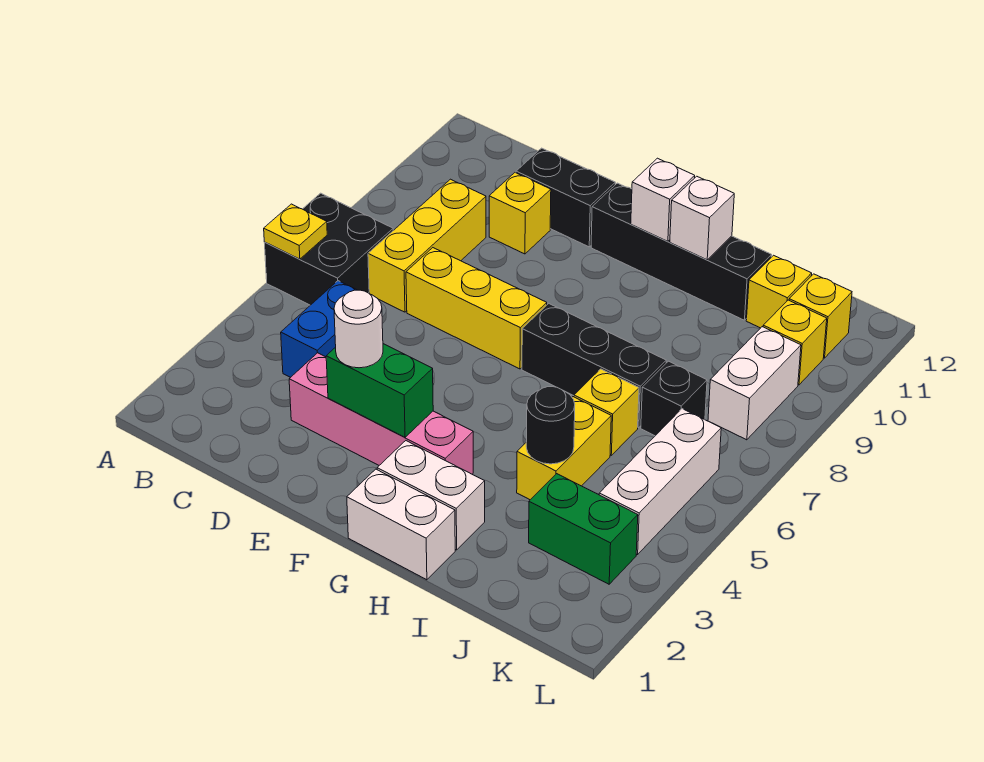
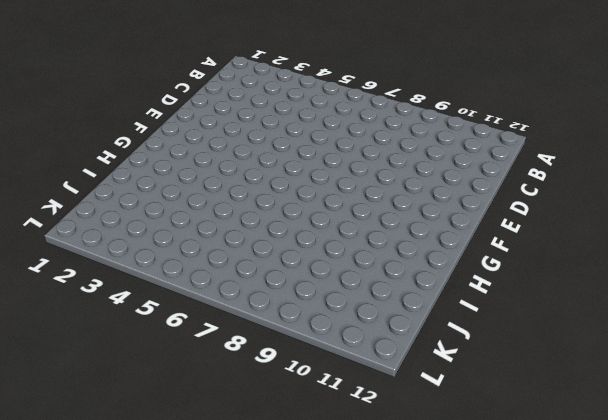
none -> black brick A6:B7 level 1
none -> blue brick C4:C5 level 1
none -> yellow brick C7:C9 level 1

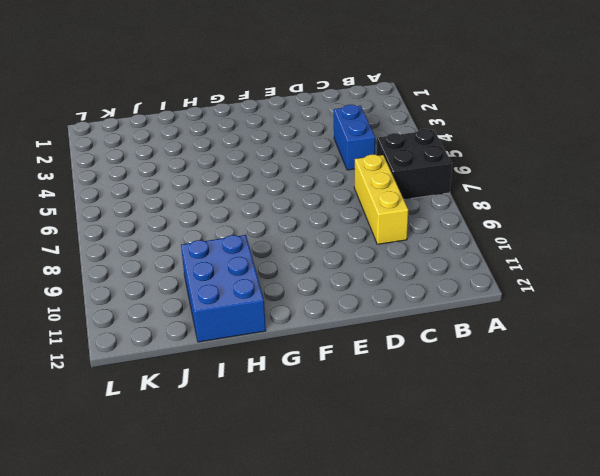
blue brick H10:I12 level 1 -> black brick F11:I11 level 1
none -> pink brick D3:G3 level 1
none -> yellow brick D7:F7 level 1
none -> yellow brick D10 level 1

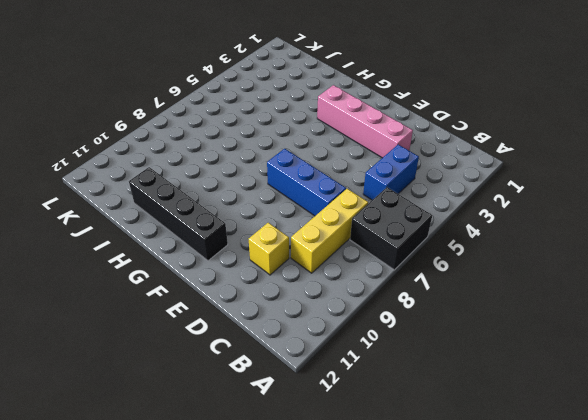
blue brick D7:F7 level 1 -> yellow brick D7:F7 level 1
none -> black brick D11:E11 level 1
none -> white brick G1:H1 level 1
none -> white brick G2:H2 level 1

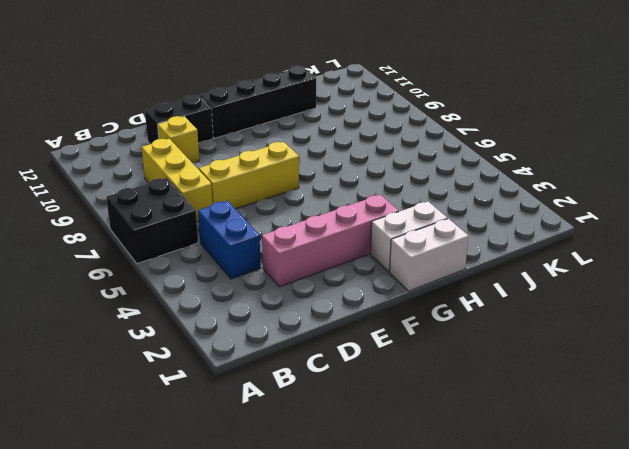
none -> black brick G7:I7 level 1
none -> yellow brick I4:I5 level 1
none -> yellow brick I6 level 1

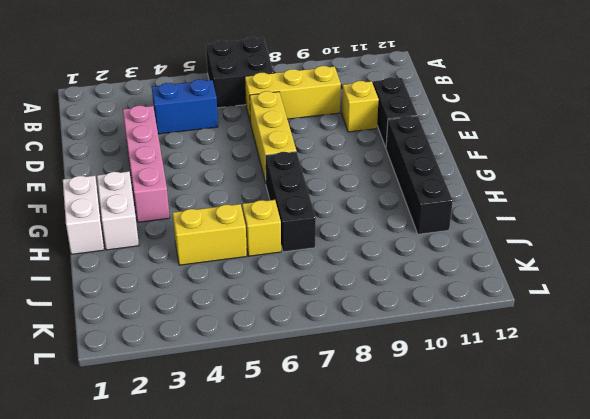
none -> green brick J3:K3 level 1
none -> black brick J7 level 1
none -> yellow brick J11 level 1

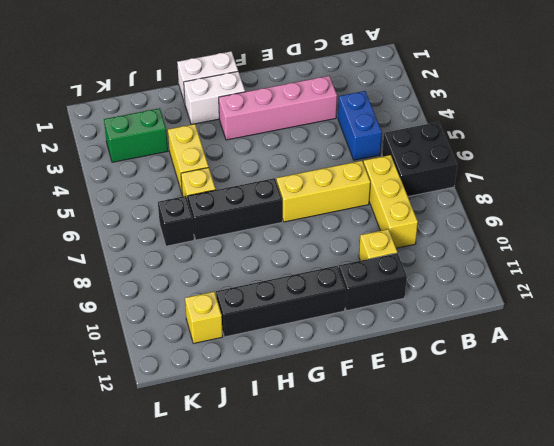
none -> white brick K4:K6 level 1
none -> white brick K8:K9 level 1
none -> yellow brick K10 level 1

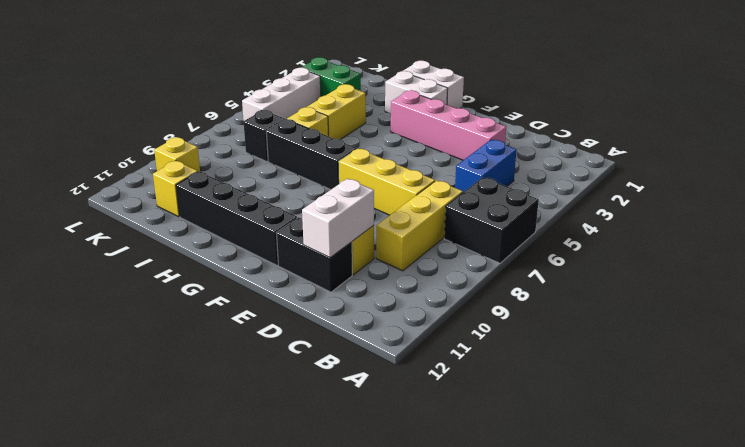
white brick D10:D11 level 2 -> white brick K8:K9 level 1
none -> yellow brick K11 level 1
none -> yellow plate A6 level 2
none -> green brick E3:F3 level 2

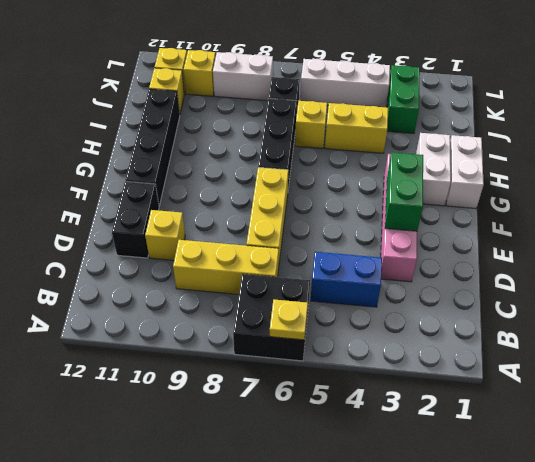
none -> white brick G11 level 2
none -> white brick H11 level 2
none -> black round brick I4 level 2

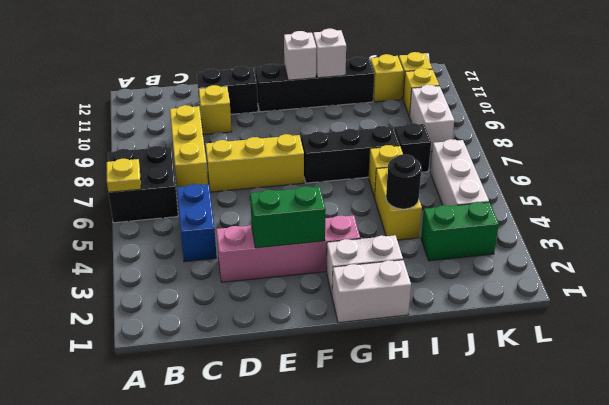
none -> white round brick E3 level 3

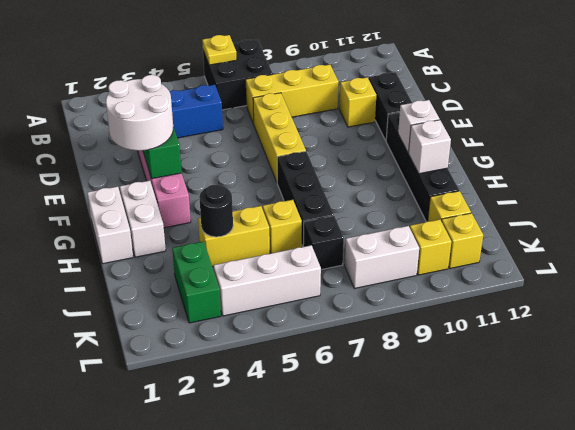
white round brick E2:F3 level 3 -> white round brick E3 level 3

